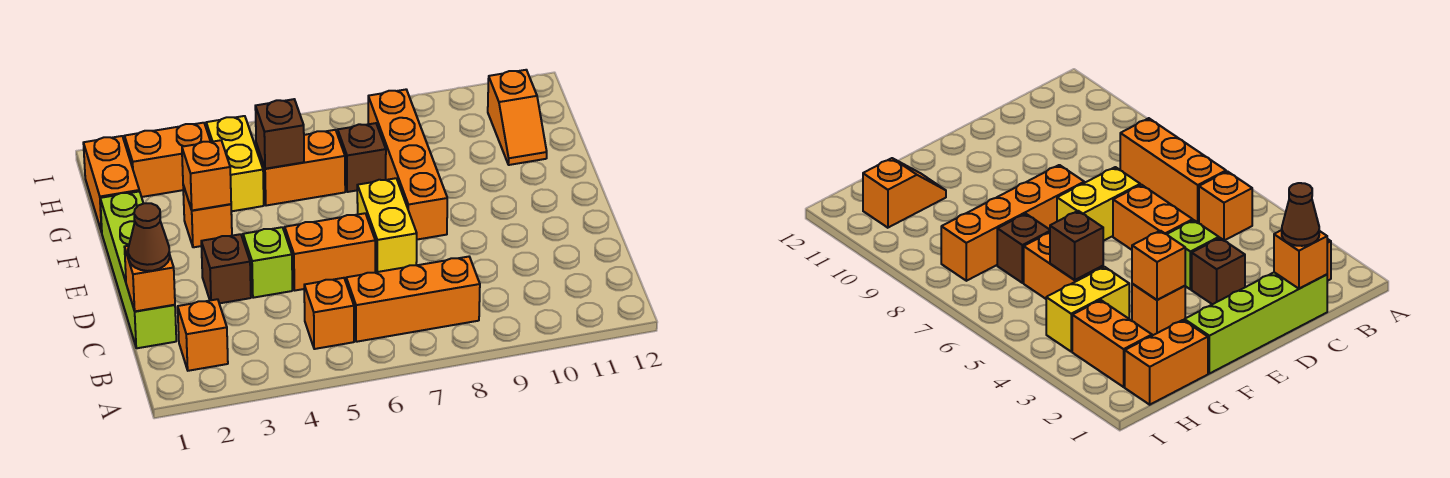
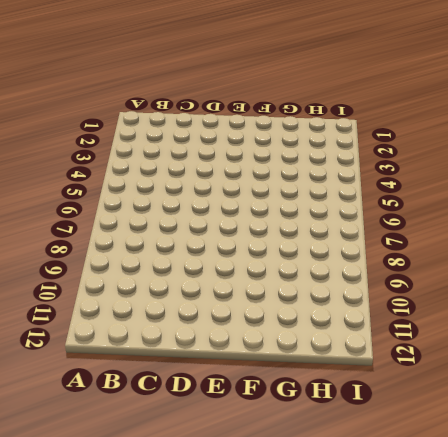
none -> orange brick B2 level 1
none -> orange brick B5 level 1
none -> orange brick B6:B8 level 1

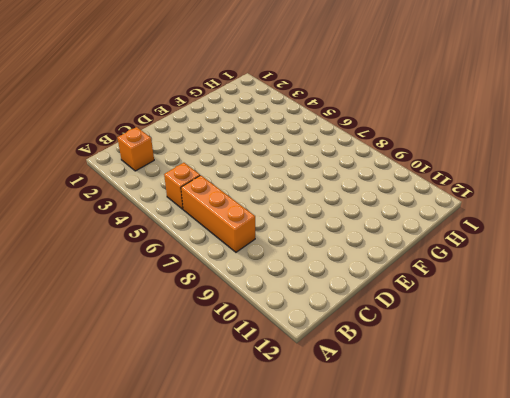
none -> lime brick C1:F1 level 1
none -> brown brick D3 level 1
none -> lime brick D4 level 1

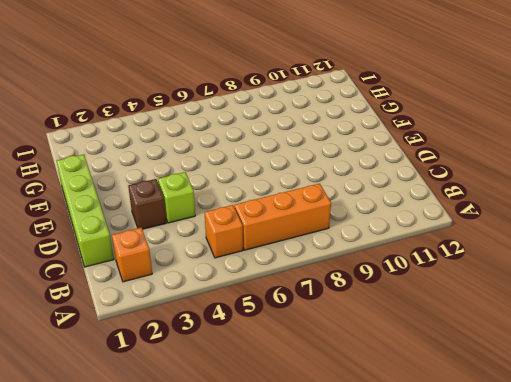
none -> orange brick D5:D6 level 1
none -> yellow brick D7:E7 level 1
none -> orange brick E8:H8 level 1

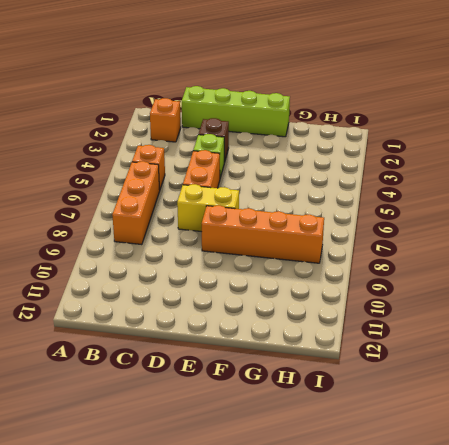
none -> orange brick F3 level 1
none -> orange brick G1:H1 level 1
none -> yellow brick G4:H4 level 1

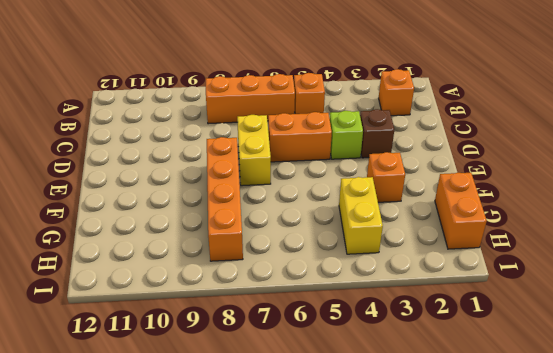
none -> lime brick C1:F1 level 1
none -> orange brick G5:G6 level 1
none -> brown brick G7 level 1

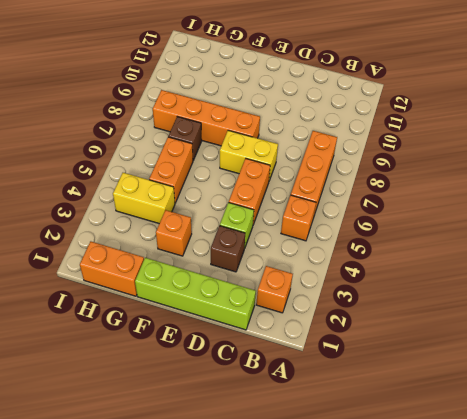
none -> orange slope G11:H11 level 1 top H
none -> orange brick H2:H3 level 1
none -> orange brick C1 level 2

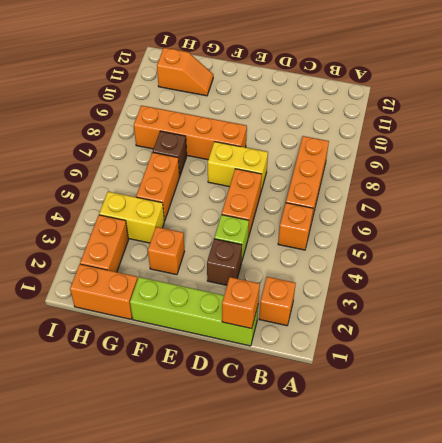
none -> orange brick F3 level 2
none -> brown brick G5 level 2
none -> brown cone C1 level 3

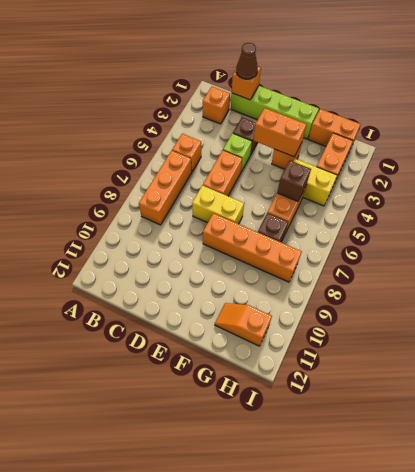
orange brick E3:F3 level 2 -> orange brick F3 level 2

